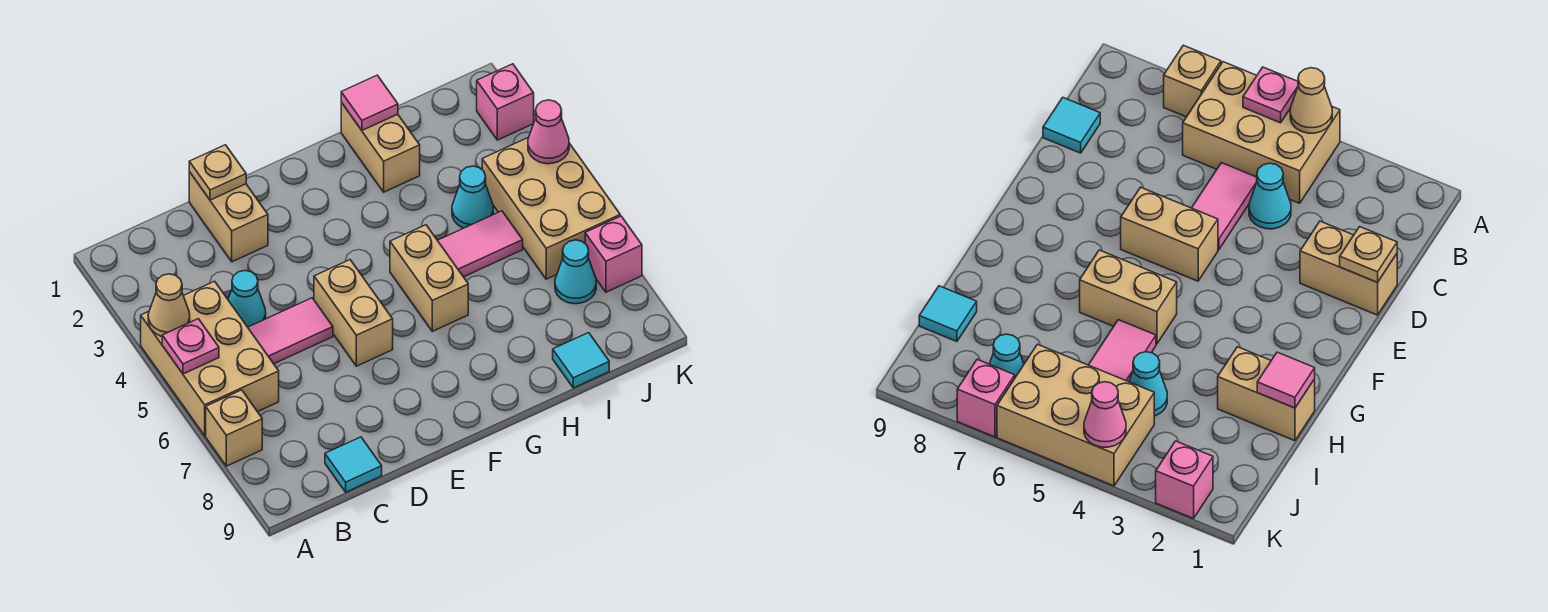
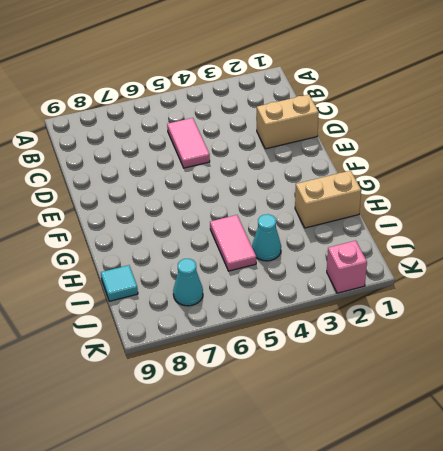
none -> tan brick A4:B6 level 1
none -> tan brick A7 level 1
none -> cyan cone C4 level 1

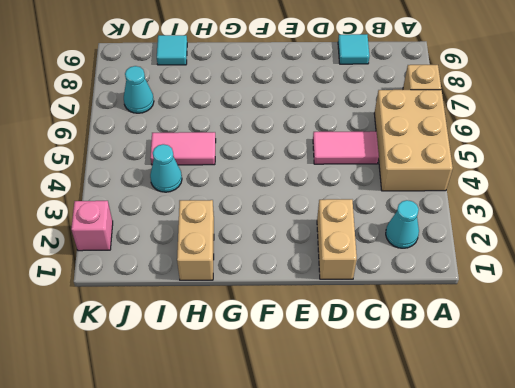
cyan cone B2 level 1 -> cyan cone C4 level 1
none -> tan brick E5:E6 level 1
none -> tan brick G5:G6 level 1
none -> tan brick J4:K6 level 1

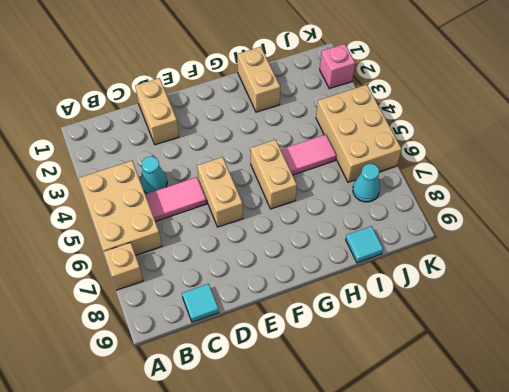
none -> cyan cone I4 level 1
none -> pink brick K7 level 1
none -> tan cone A4 level 2

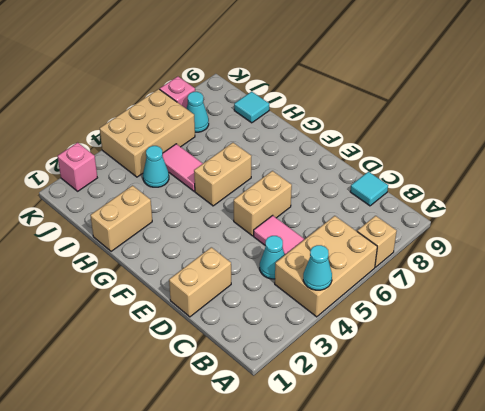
cyan cone A4 level 2 -> tan cone A4 level 2
none -> pink plate A5 level 2
none -> tan plate D1 level 2
none -> pink tile H1 level 2

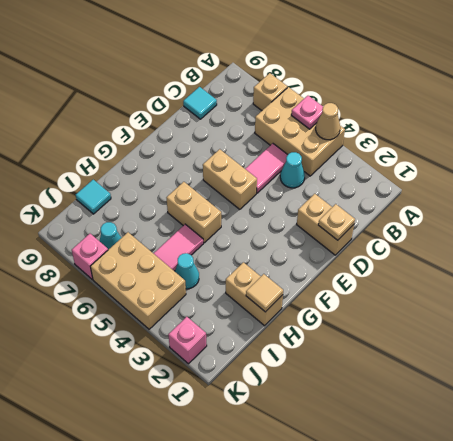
tan tile H1 level 2 -> pink tile H1 level 2
none -> pink cone K4 level 2

